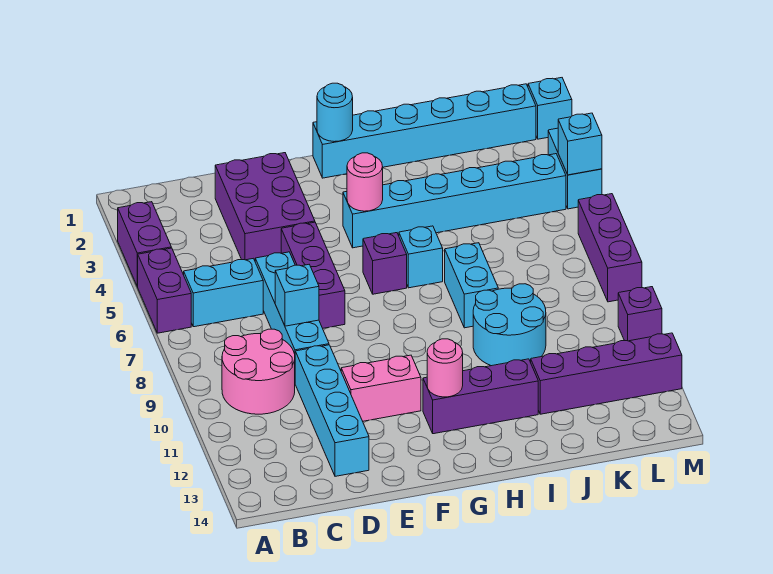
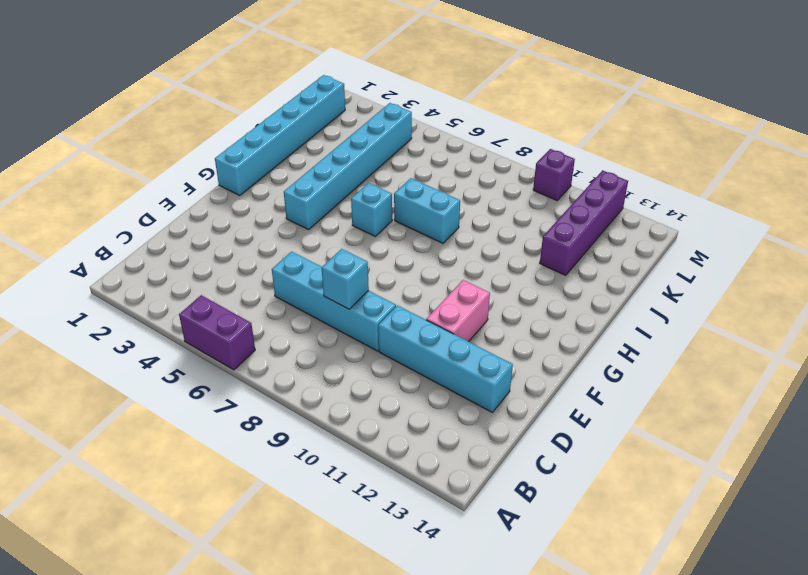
none -> purple brick A3:A4 level 1
none -> cyan brick B6:C6 level 1
none -> pink round brick B9:C10 level 1

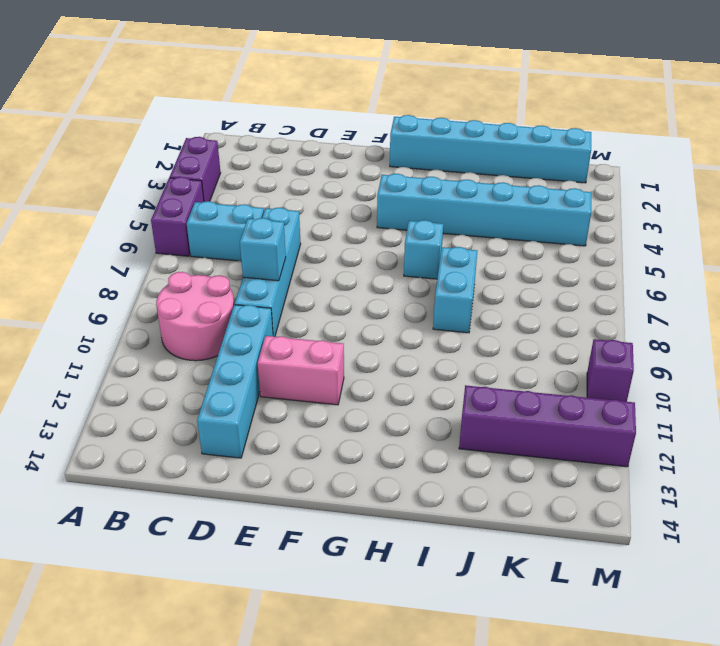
none -> purple brick D2:E4 level 1
none -> purple brick E5:E7 level 1
none -> purple brick G6 level 1

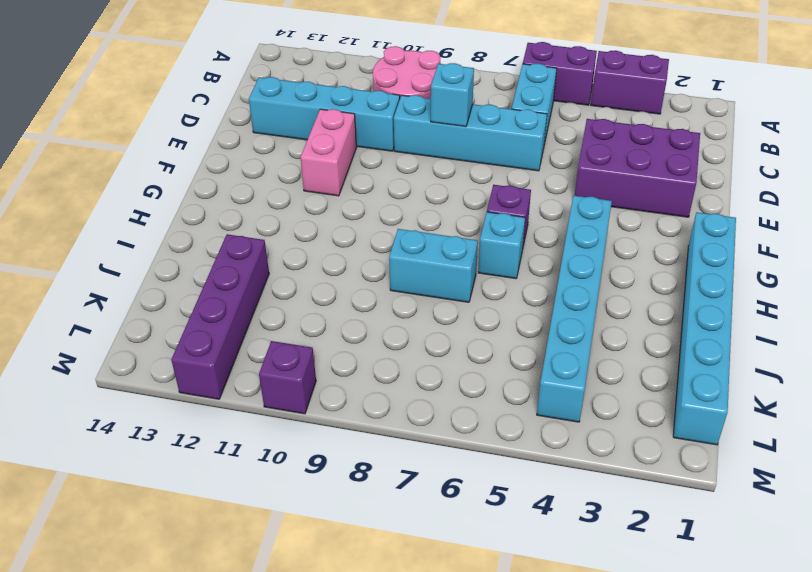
none -> purple brick E5:E7 level 1
none -> purple brick G12:I12 level 1
none -> cyan round brick I9:J10 level 1

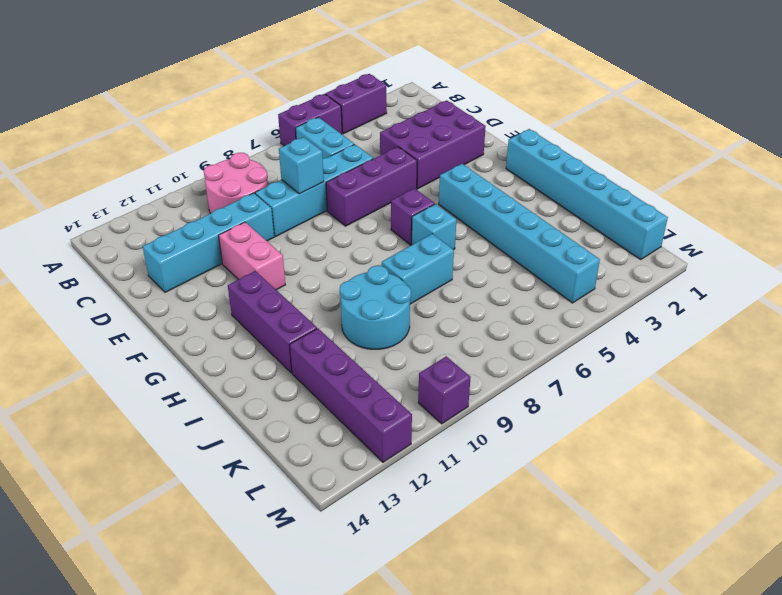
none -> cyan brick M1 level 1
none -> cyan brick M3:M4 level 1
none -> purple brick M6:M8 level 1

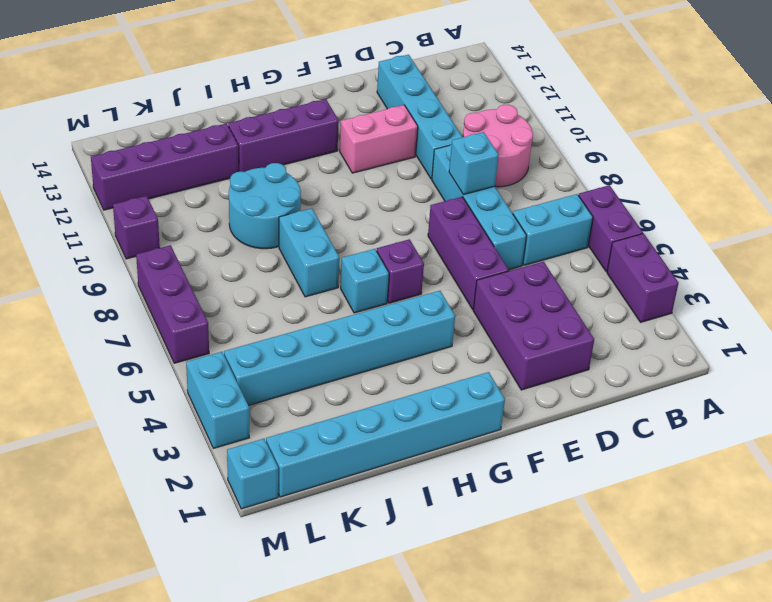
none -> cyan round brick G1 level 2
none -> pink round brick G4 level 2
none -> pink round brick G12 level 2

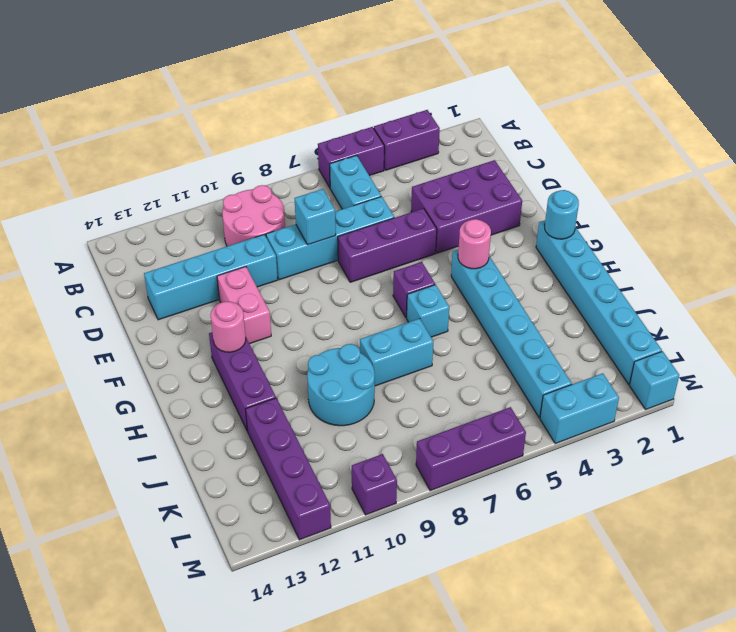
none -> cyan brick M4 level 2

